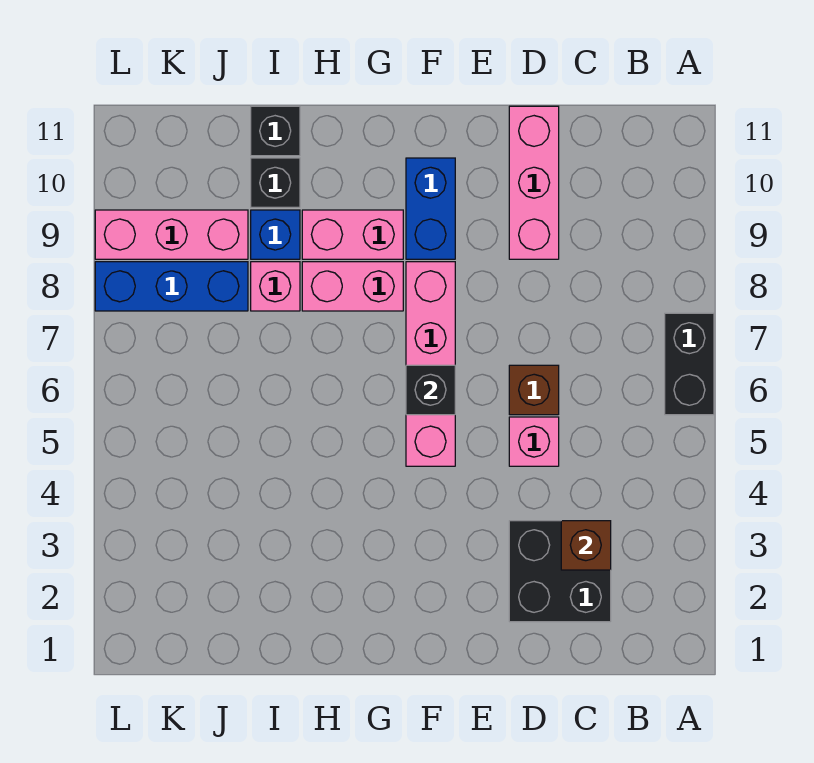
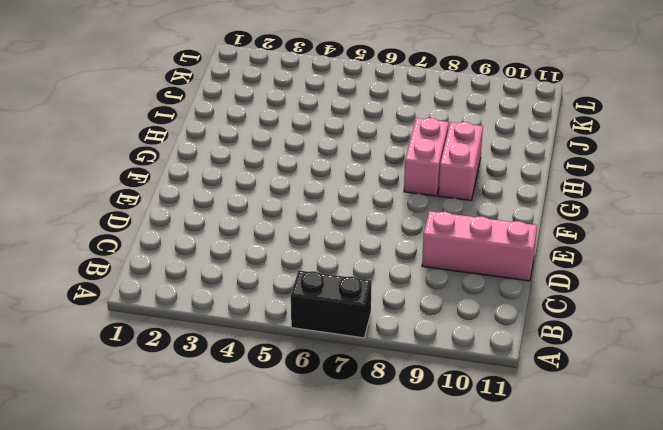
none -> black brick C2:D3 level 1
none -> pink brick D5 level 1
none -> brown brick D6 level 1

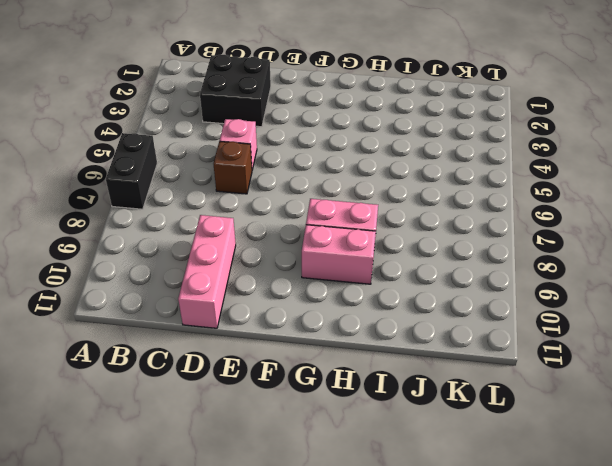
none -> pink brick F5:F8 level 1
none -> blue brick F9:F10 level 1
none -> pink brick I8 level 1

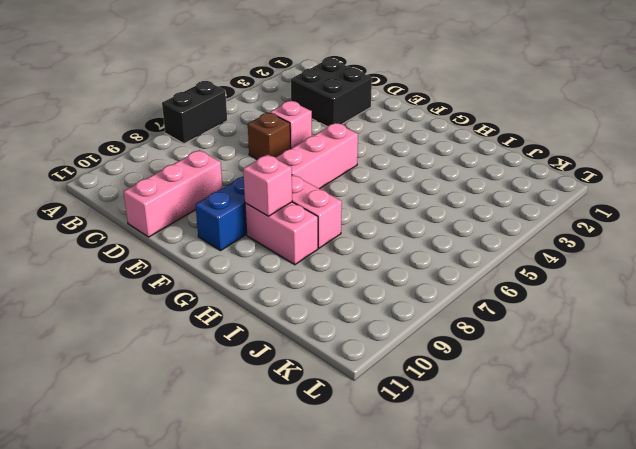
pink brick G9 level 2 -> pink brick I8 level 1
none -> blue brick I9 level 1
none -> black brick I10 level 1
none -> black brick I11 level 1

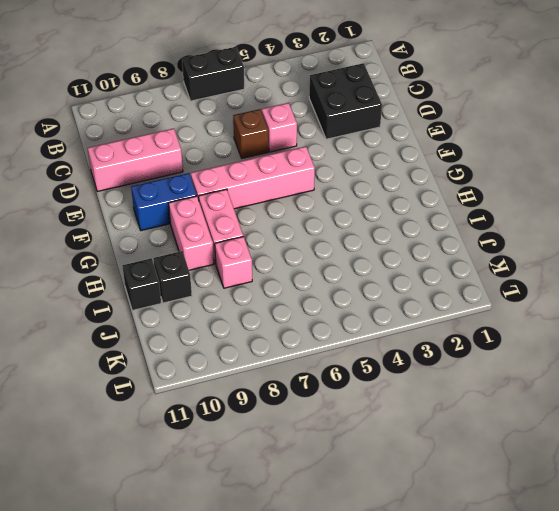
none -> blue brick I9 level 1
none -> blue brick J8:L8 level 1
none -> pink brick J9:L9 level 1

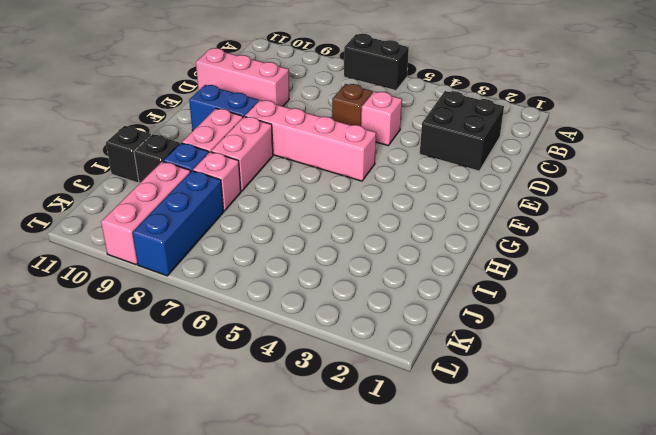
none -> brown brick C3 level 2
none -> black brick F6 level 2

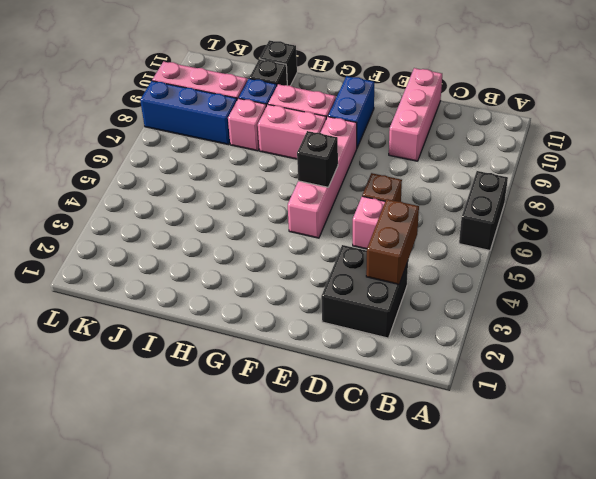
brown brick C3:C4 level 2 -> brown brick C3 level 2

